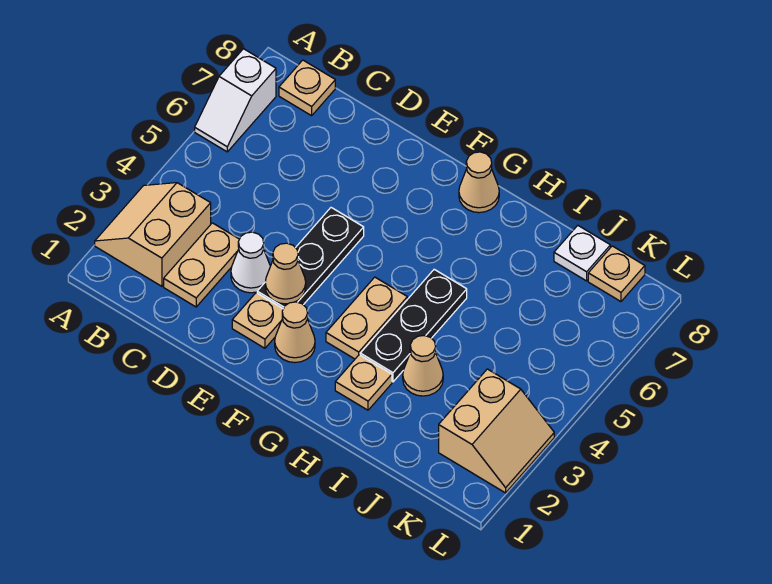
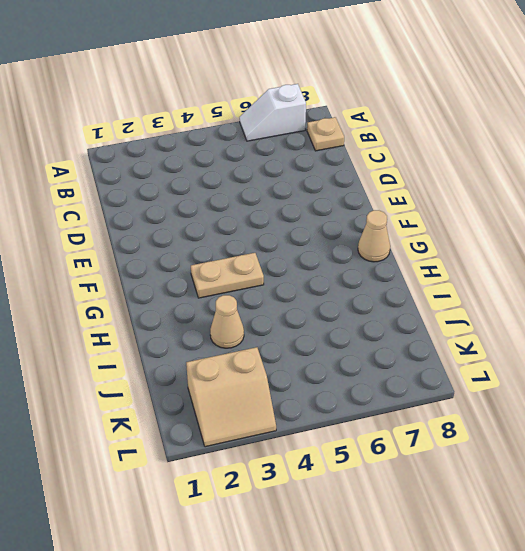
none -> tan slope A2:B3 level 1 top B
none -> tan plate C2:C3 level 1
none -> white cone D3 level 1

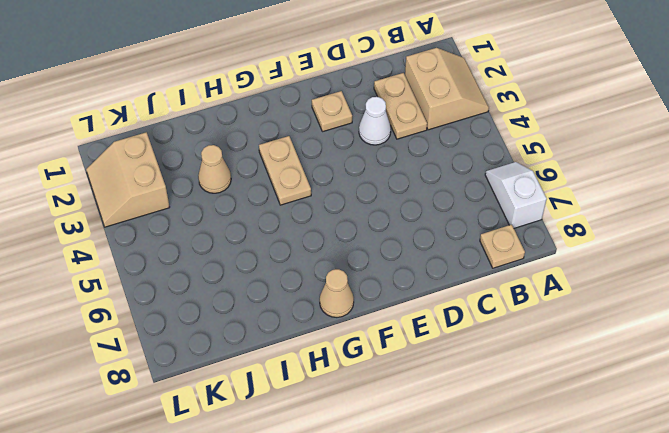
none -> black plate E3:E5 level 1
none -> tan cone F2 level 1
none -> tan plate H2 level 1

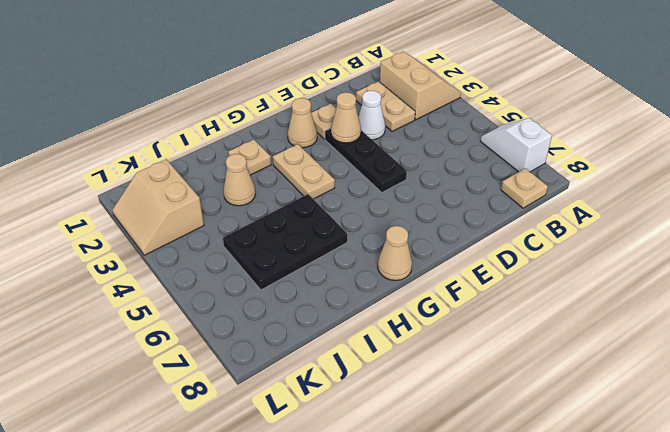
black plate H5:J6 level 1 -> black plate H3:H5 level 1
none -> white plate J8 level 1
none -> tan plate K8 level 1

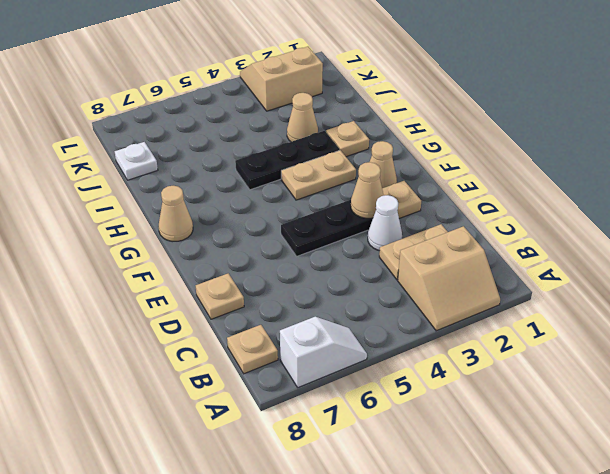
tan plate D8 level 1 -> tan plate K8 level 1

